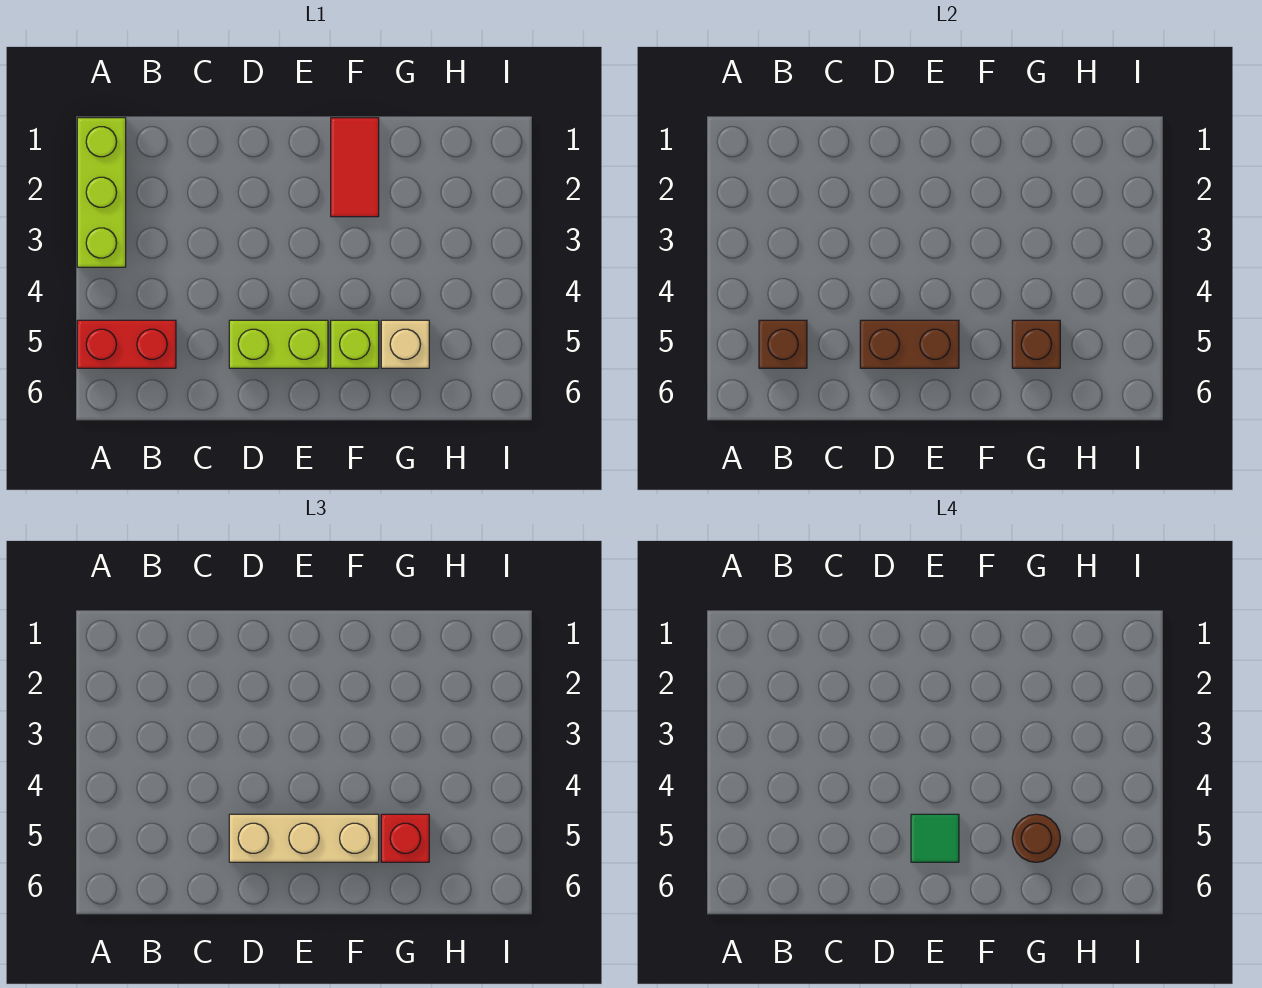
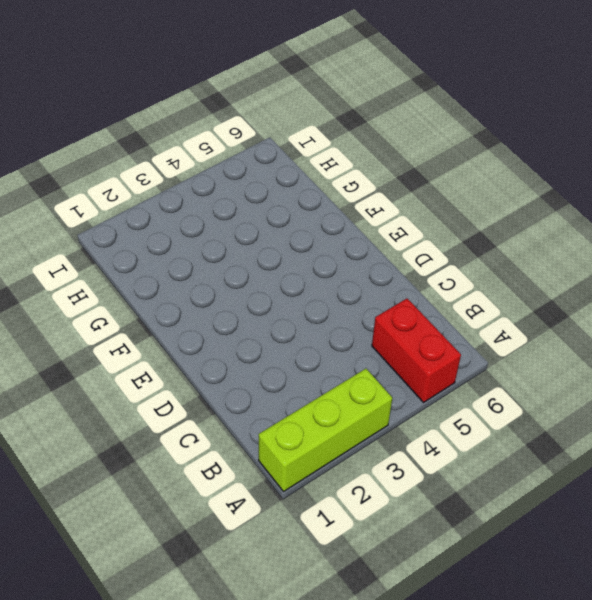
none -> lime brick D5:E5 level 1
none -> red tile F1:F2 level 1
none -> lime brick F5 level 1

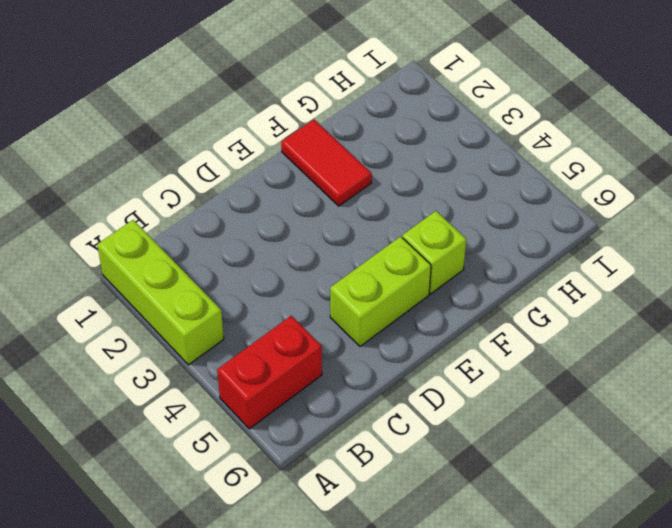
none -> tan brick G5 level 1
none -> brown brick B5 level 2
none -> brown brick D5:E5 level 2

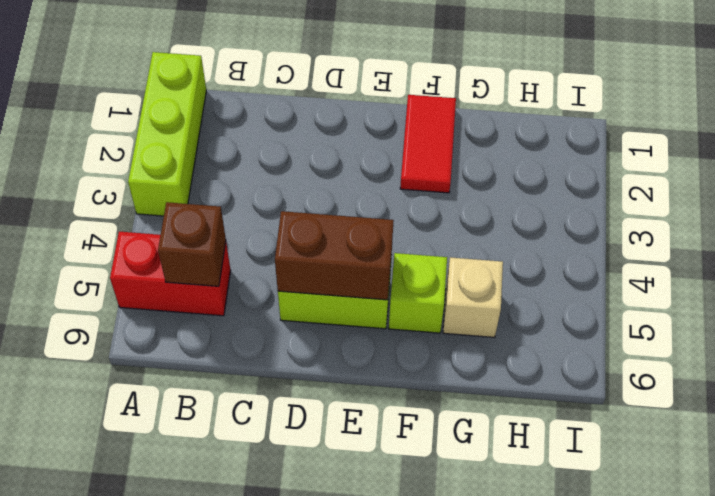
none -> brown brick G5 level 2
none -> tan brick D5:F5 level 3
none -> red brick G5 level 3

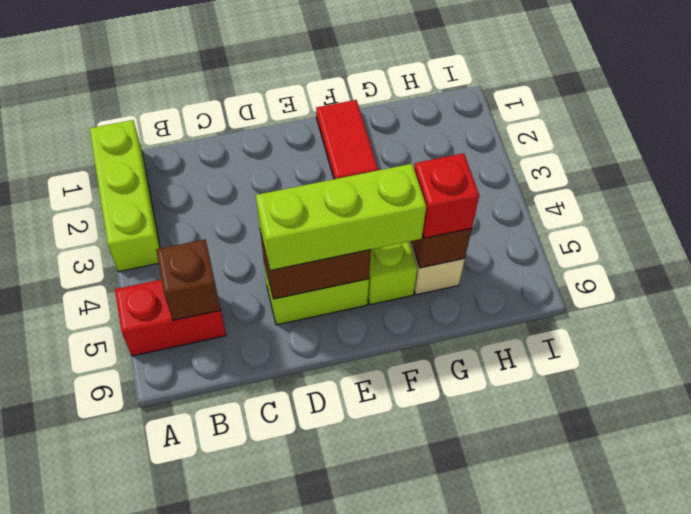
lime brick D5:F5 level 3 -> tan brick D5:F5 level 3
none -> green tile E5 level 4
none -> brown round brick G5 level 4

